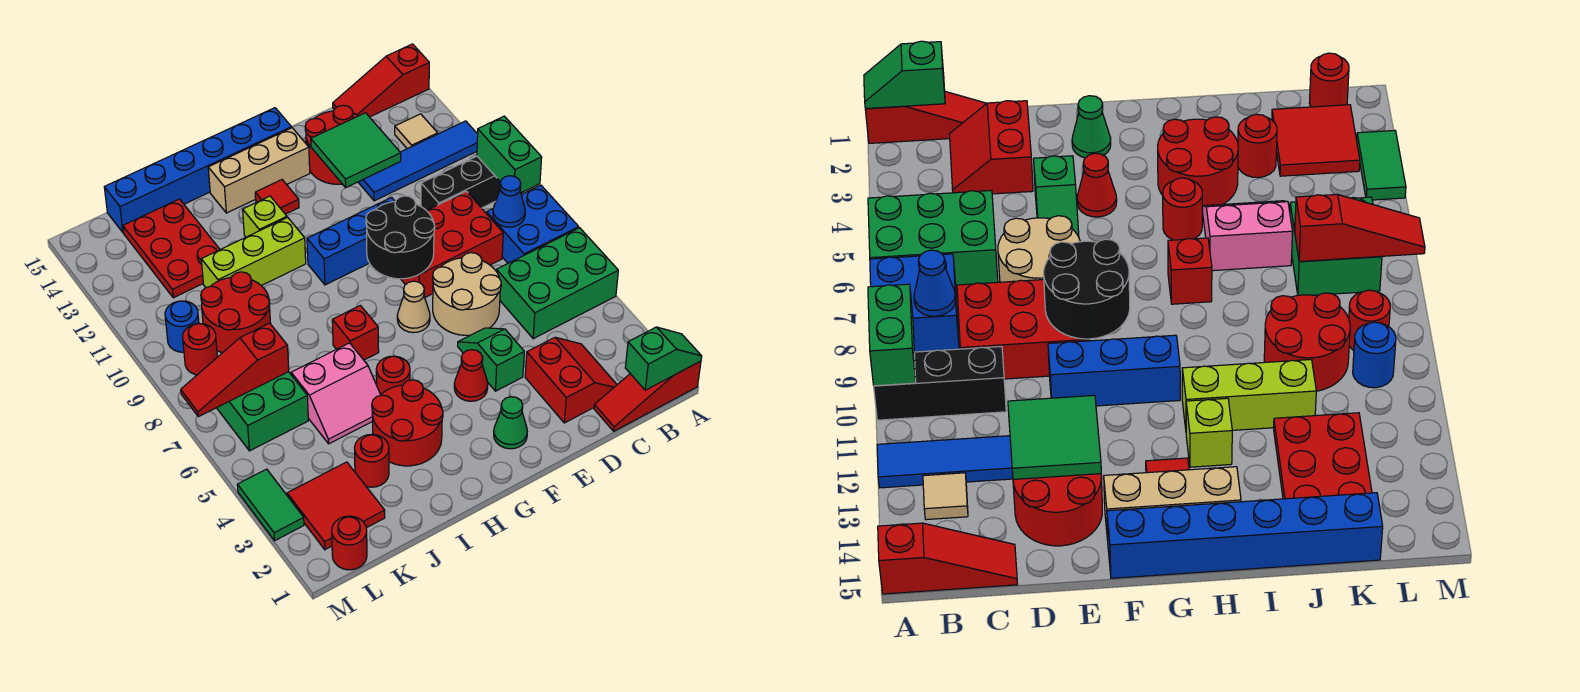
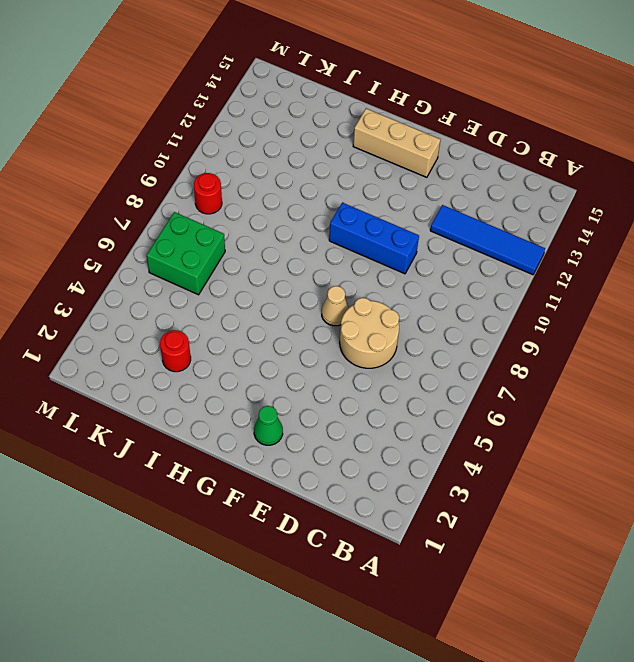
none -> red slope A1:C1 level 1 top A
none -> green brick A5:C6 level 1
none -> blue brick A7:B8 level 1
none -> black brick A10:C10 level 1

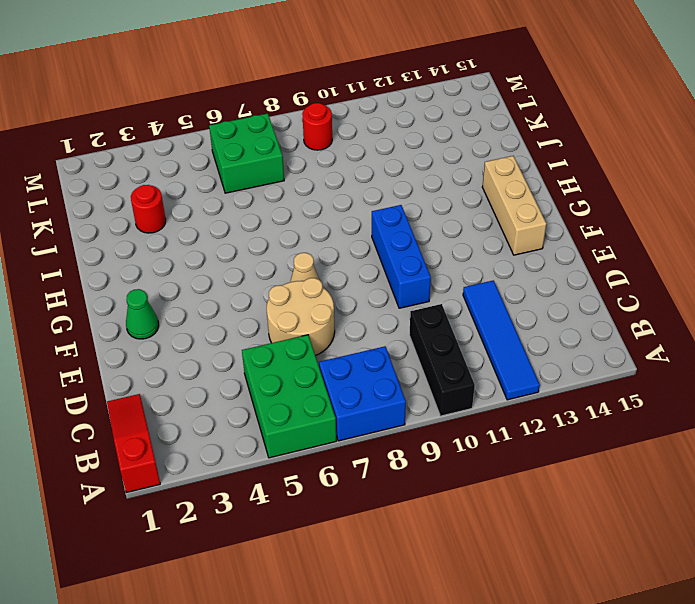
none -> red slope A15:C15 level 1 top A
none -> tan tile B13 level 1
none -> red slope C2:D3 level 1 top D
none -> red brick C8:E9 level 1

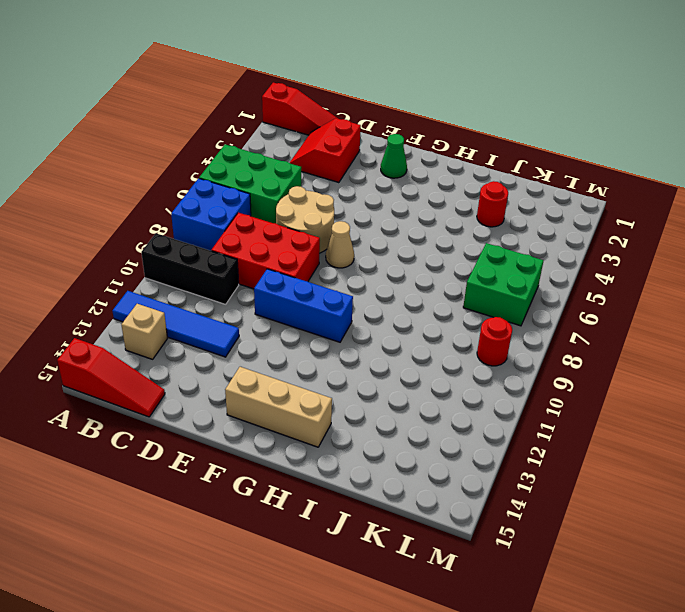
tan brick B13 level 1 -> tan tile B13 level 1
none -> red round brick D13:E14 level 1
none -> green slope E4:E5 level 1 top 4
none -> red cone F4 level 1
none -> blue brick F15:K15 level 1

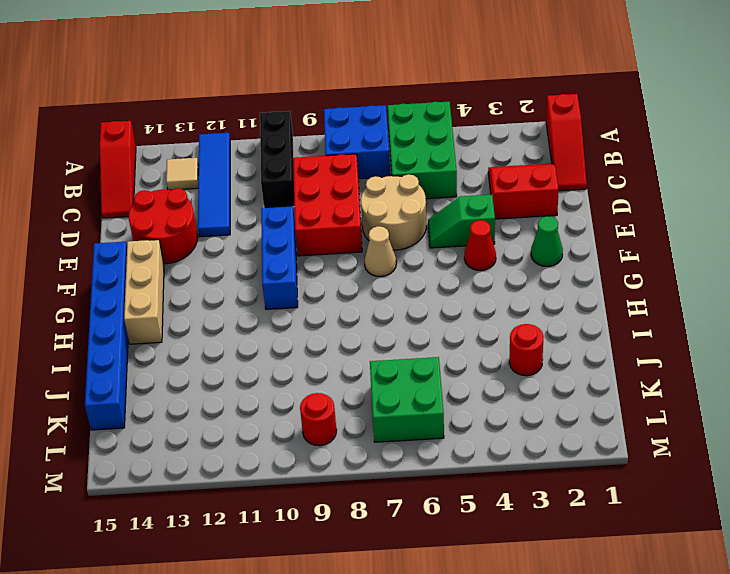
none -> red tile G13 level 1
none -> red round brick H3:I4 level 1
none -> red round brick H5 level 1
none -> red brick H7 level 1

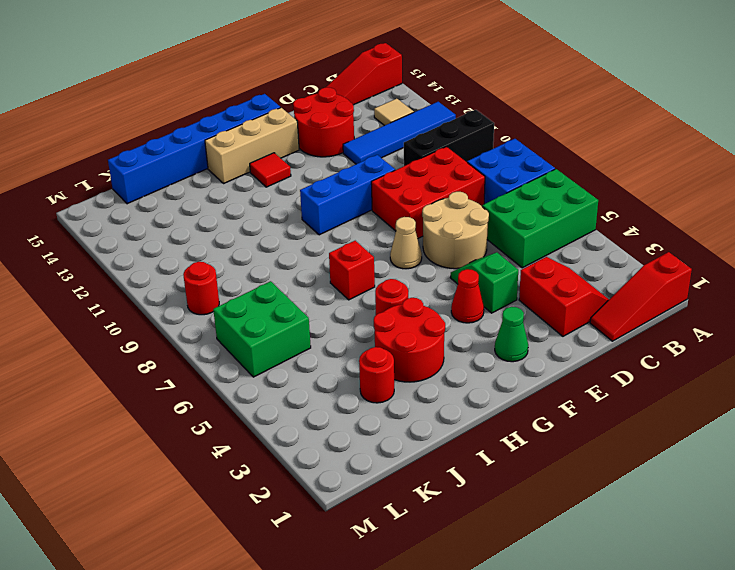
none -> lime brick H11:J11 level 1
none -> lime brick H12 level 1
none -> pink slope I5:J6 level 1 top 6
none -> red round brick J9:K10 level 1

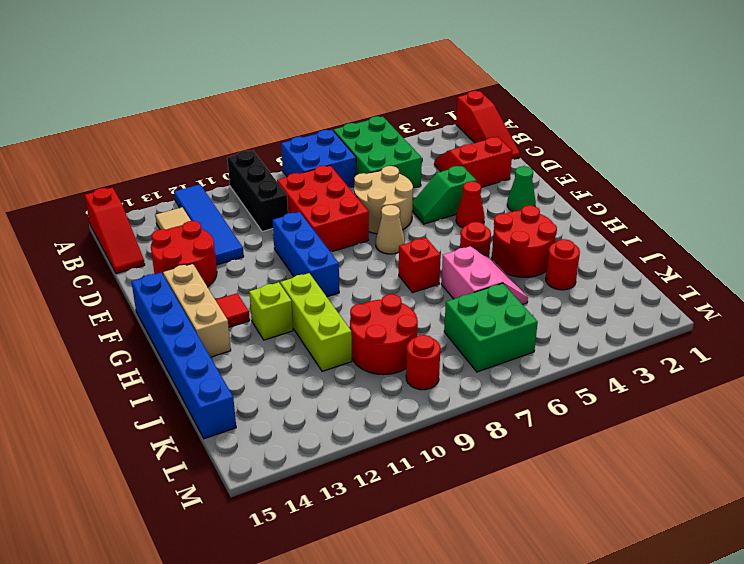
none -> red plate J12:K14 level 1
none -> red tile K2:L3 level 1
none -> red round brick L1 level 1
none -> blue round brick L10 level 1

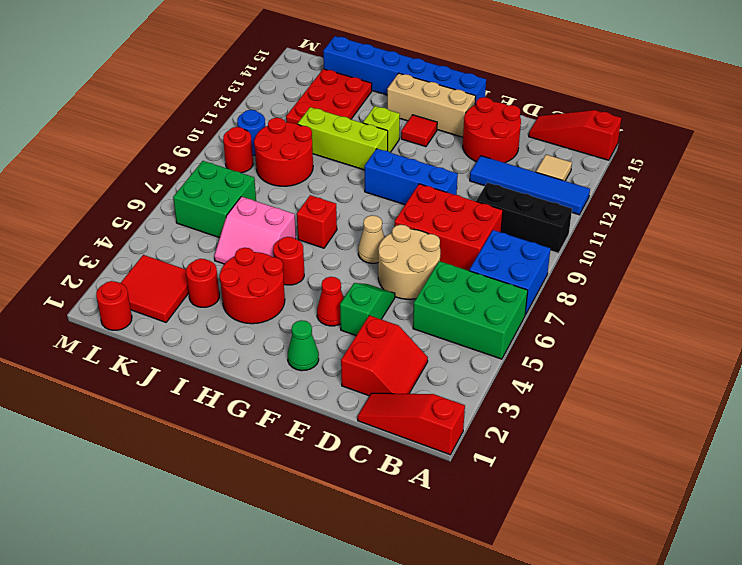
none -> green tile M3:M4 level 1
none -> green slope A1:B1 level 2 top B
none -> green brick A9:A10 level 2
none -> blue cone B8 level 2

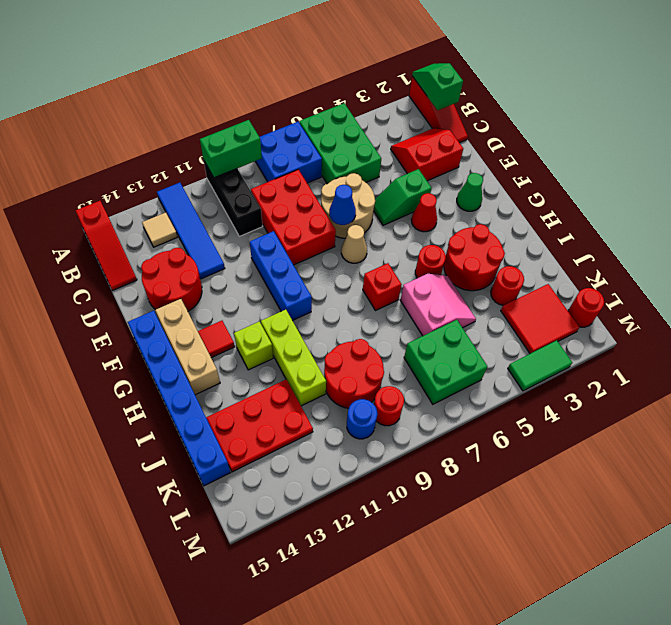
blue cone E7 level 2 -> blue cone B8 level 2
none -> green tile D12:E13 level 2
none -> black round brick E8:F9 level 2
none -> red slope K7:M7 level 2 top K

